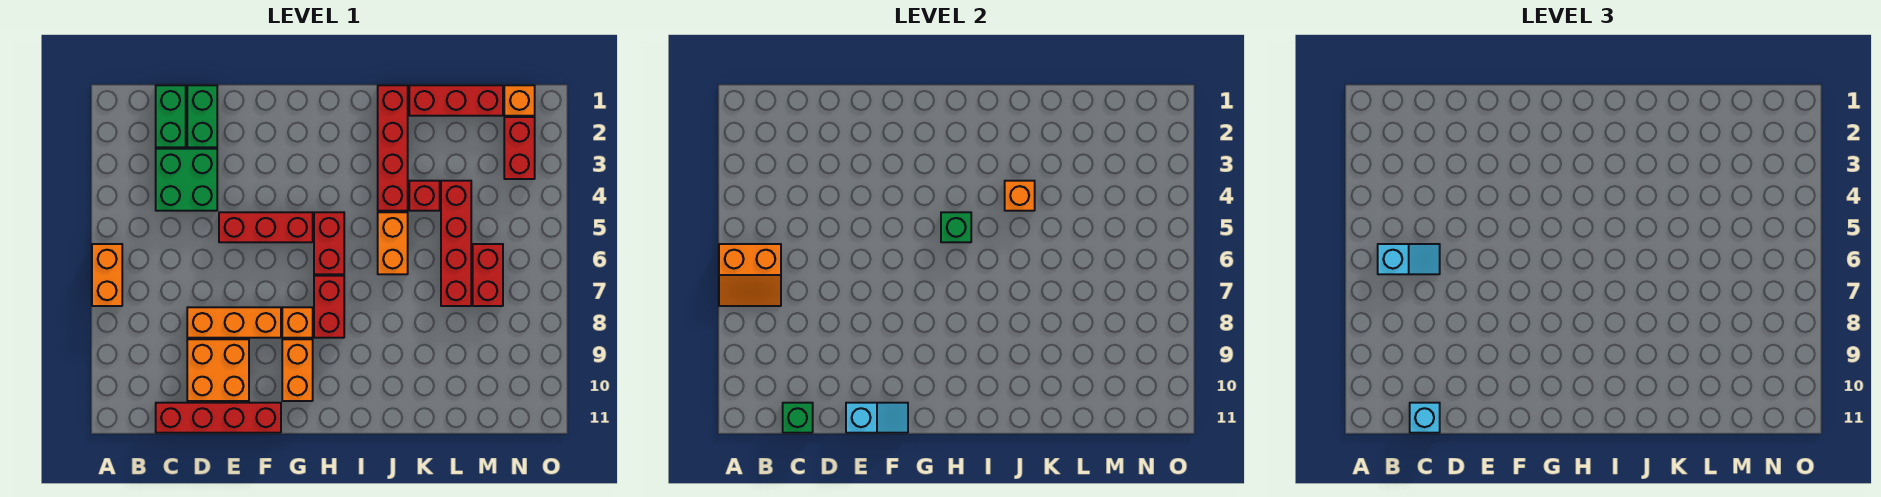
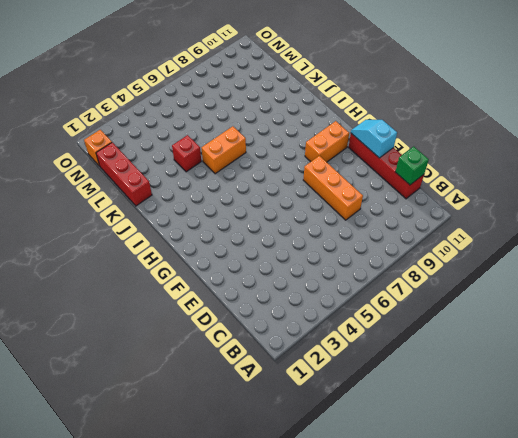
none -> orange brick A6:A7 level 1
none -> green brick C1:C2 level 1
none -> green brick C3:D4 level 1

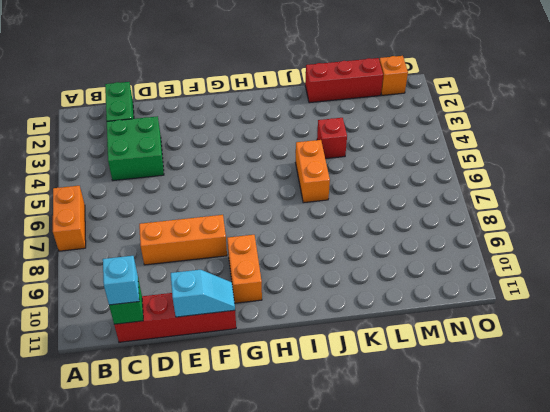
none -> green brick D1:D2 level 1
none -> orange brick D9:E10 level 1
none -> red brick E5:G5 level 1

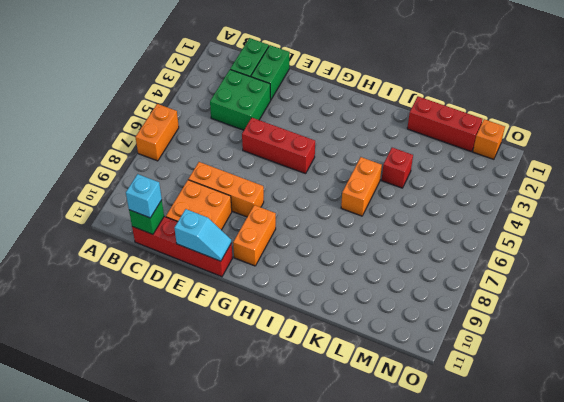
none -> orange brick G8 level 1
none -> red brick H5:H6 level 1
none -> red brick H7:H8 level 1

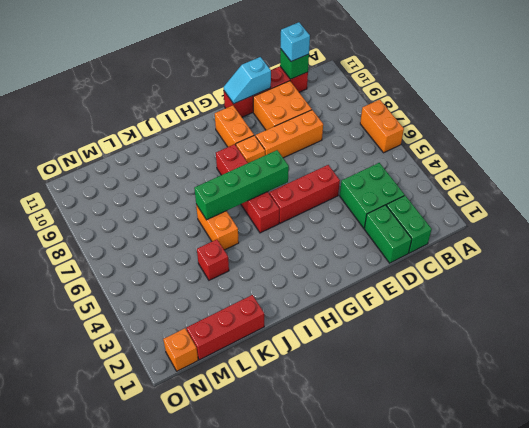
green brick G6:J6 level 2 -> none
none -> red brick J1:J4 level 1
none -> red brick L4:L7 level 1
none -> red brick M6:M7 level 1

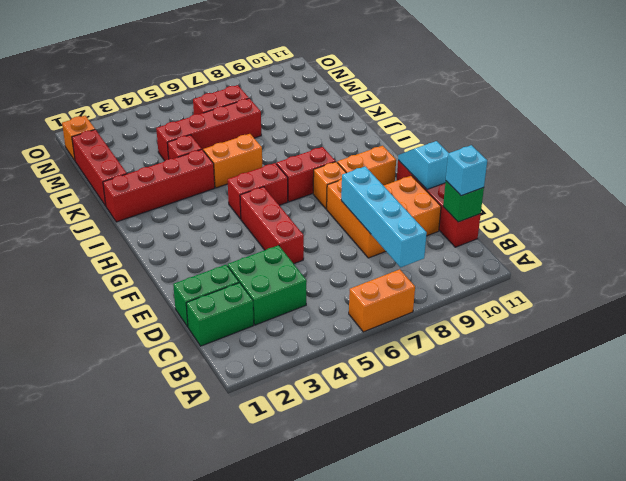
cyan brick B8:E8 level 2 -> none
none -> red brick N2:N3 level 1
none -> orange slope A6:B7 level 2 top 6
none -> green brick H5 level 2

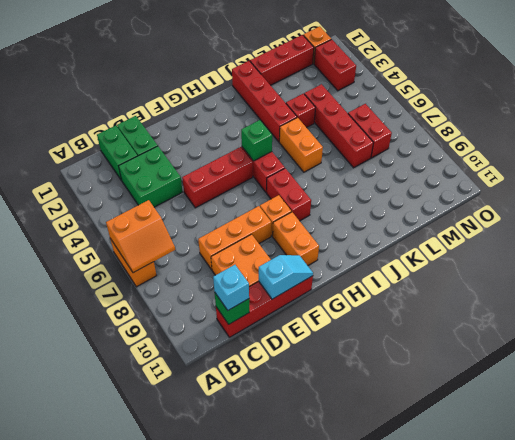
none -> orange brick J4 level 2
none -> cyan slope B6:C6 level 3 top B

